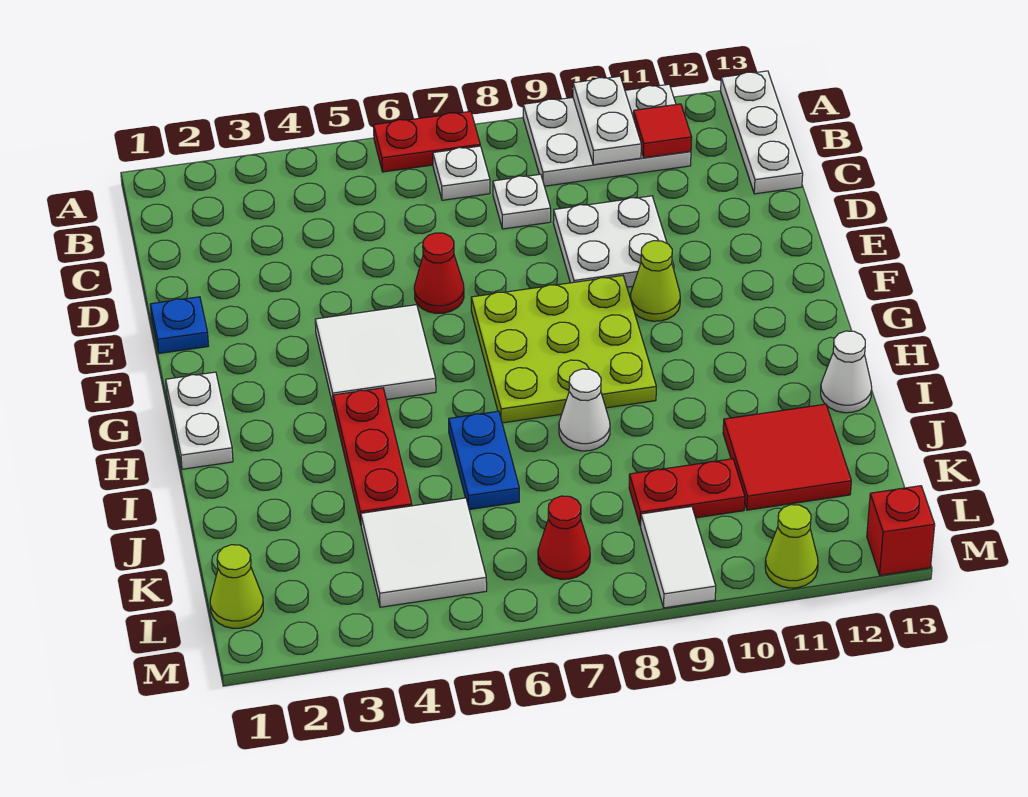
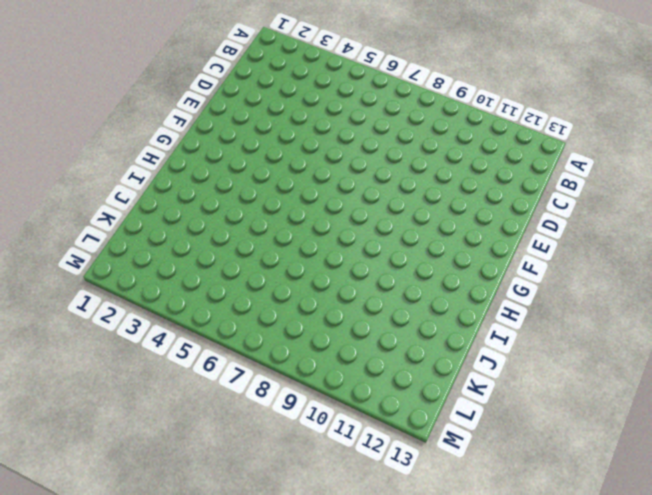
none -> red plate A6:A7 level 1
none -> white plate A9:B11 level 1
none -> white plate A13:C13 level 1

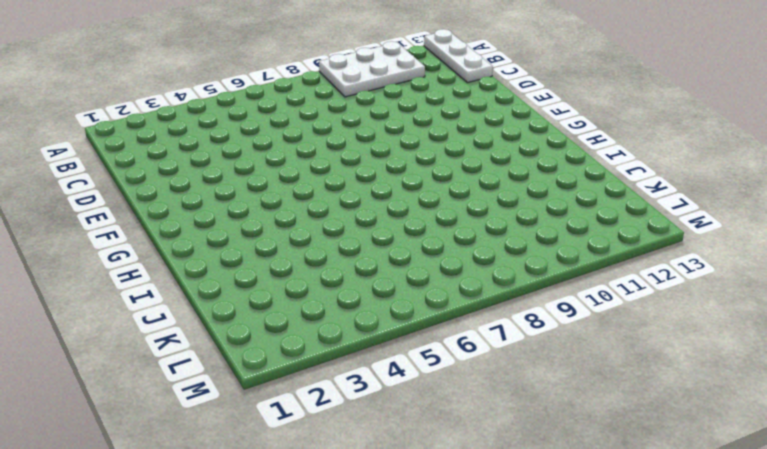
none -> red plate A6:A7 level 1
none -> white plate B7 level 1
none -> white plate C8 level 1

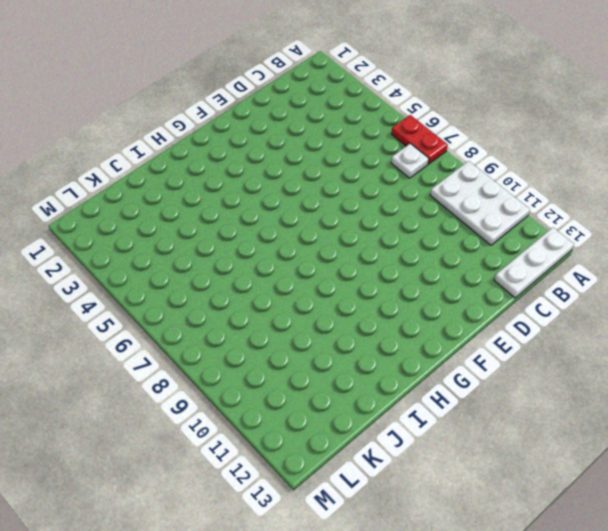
none -> white plate C8 level 1
none -> white plate D9:E10 level 1
none -> blue plate E1 level 1

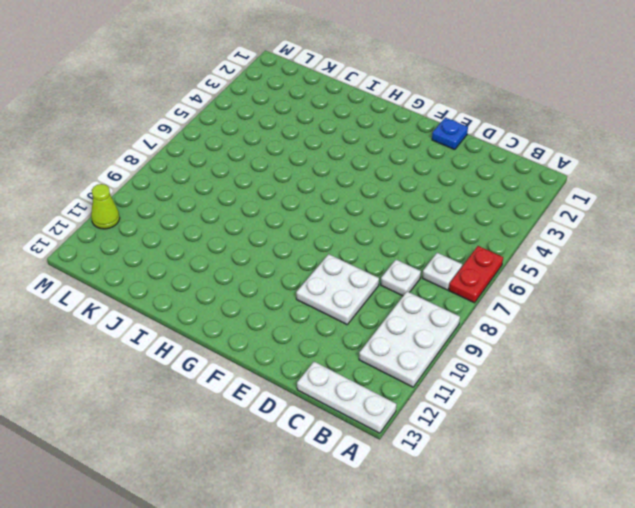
none -> red cone E6 level 1
none -> white tile F4:G5 level 1
none -> lime plate F7:H9 level 1

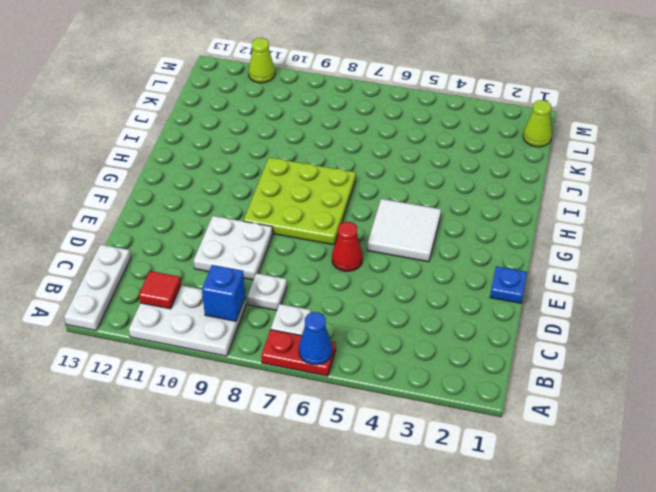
blue cone A6 level 2 -> none
blue brick B9 level 2 -> none
none -> lime cone F10 level 1
none -> white plate G1:H1 level 1
none -> red plate H4:J4 level 1

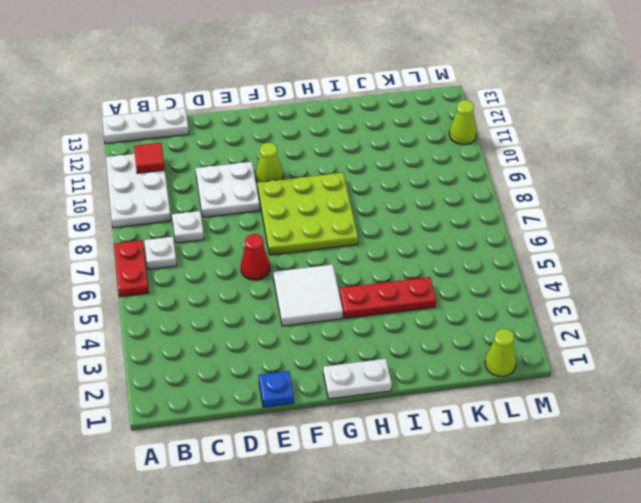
none -> blue plate I6:J6 level 1
none -> white cone I8 level 1
none -> white cone I13 level 1

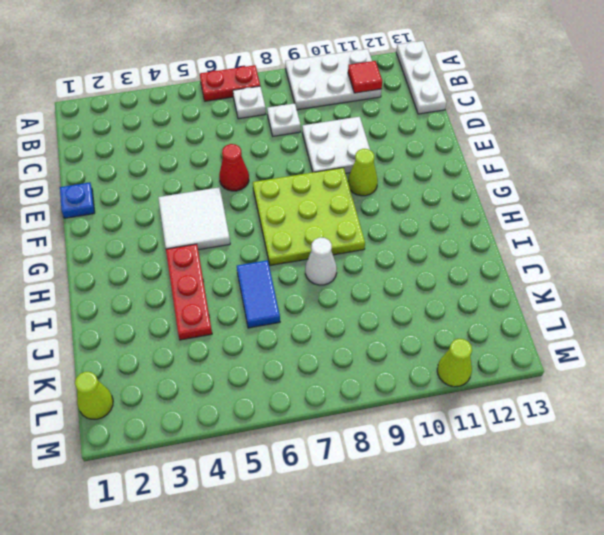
blue tile I6:J6 level 1 -> blue plate I6:J6 level 1
none -> white plate G1:H1 level 1
none -> white cone I13 level 1
none -> red tile J11:K12 level 1

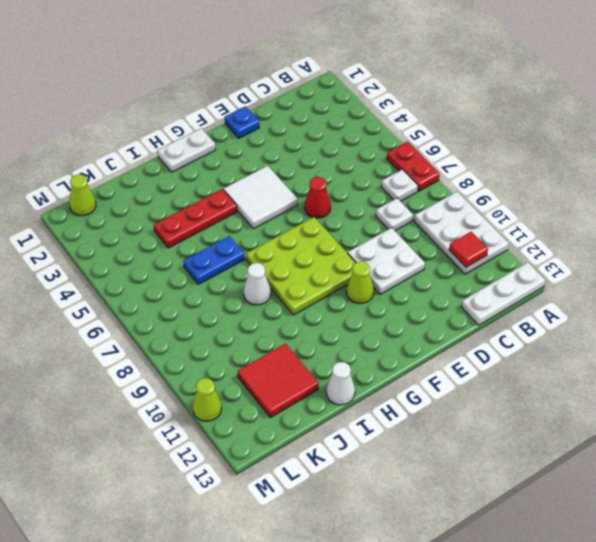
none -> white tile K4:L5 level 1
none -> red plate K9:K10 level 1
none -> red cone L7 level 1

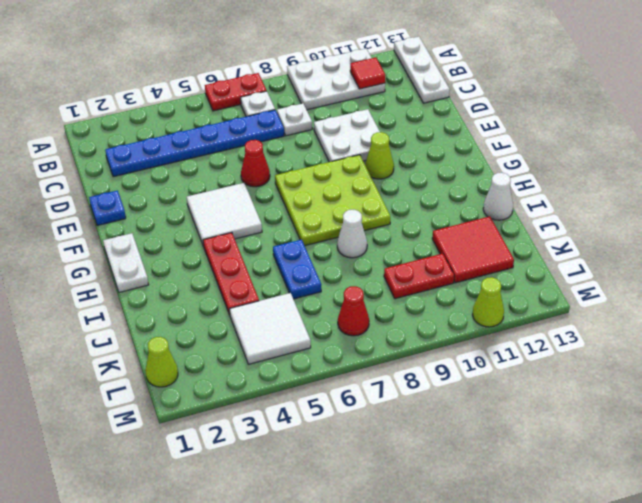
blue plate C2:C7 level 1 -> none
none -> white tile L9:M9 level 1
none -> red brick M13 level 1
none -> white plate A10:B10 level 2

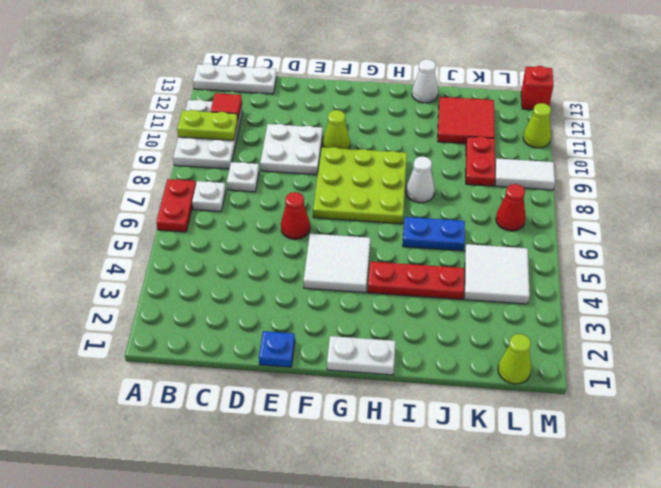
lime plate A10:B10 level 2 -> white plate A10:B10 level 2

